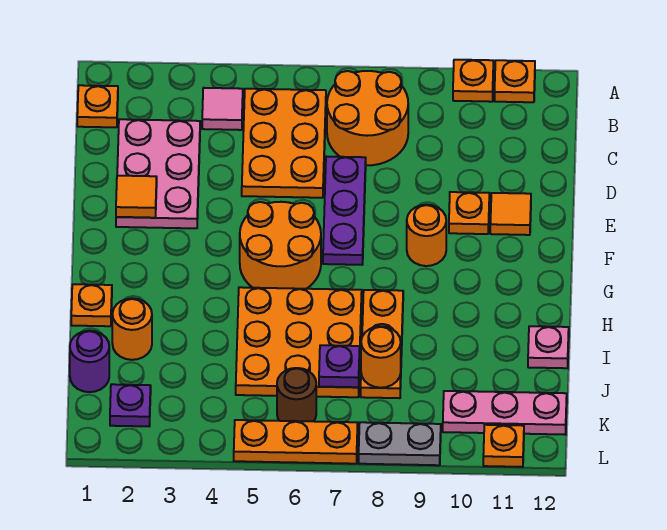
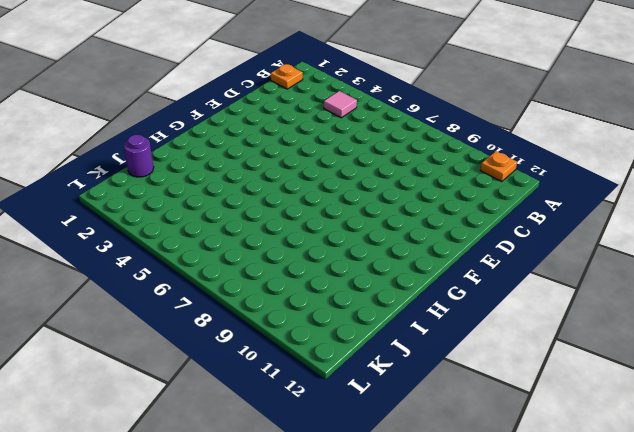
none -> orange plate A10 level 1
none -> orange plate B5:D6 level 1
none -> orange round brick B7:C8 level 1

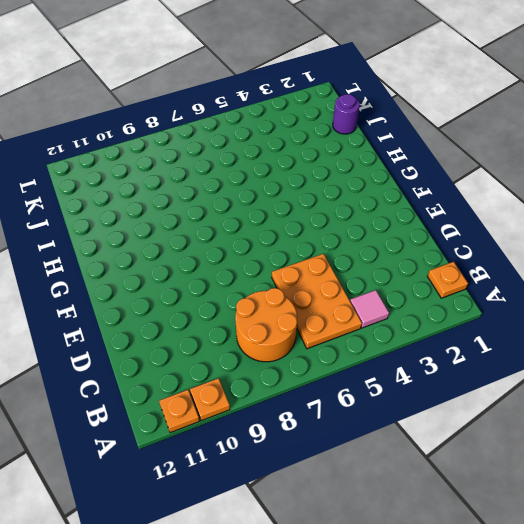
none -> pink plate C2:E3 level 1
none -> purple plate D7:F7 level 1
none -> orange plate E10 level 1

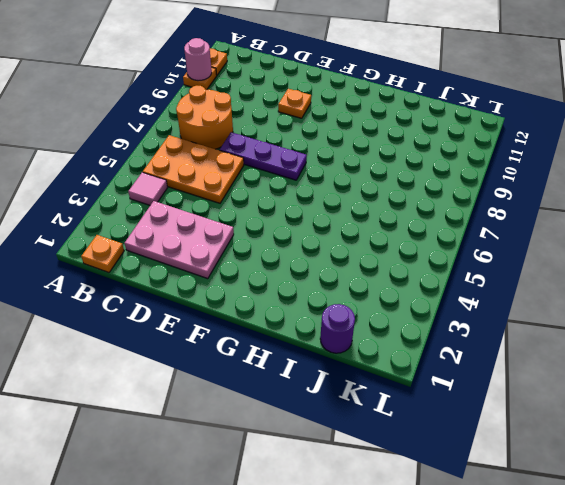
pink round brick A10 level 2 -> none
none -> orange tile E11 level 1
none -> orange round brick F5:G6 level 1
none -> orange round brick F9 level 1

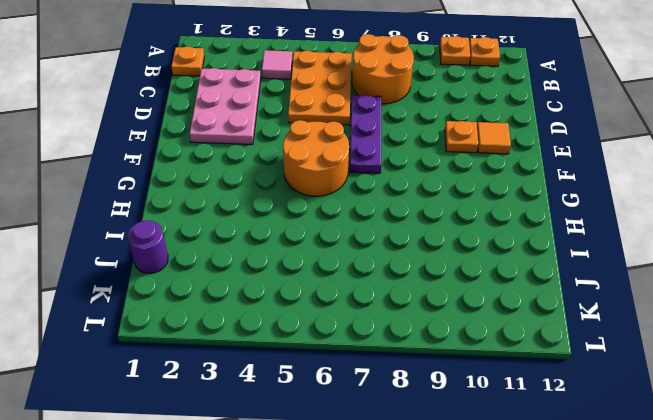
none -> orange round brick F9 level 1
none -> orange plate H1 level 1
none -> orange plate H5:J7 level 1

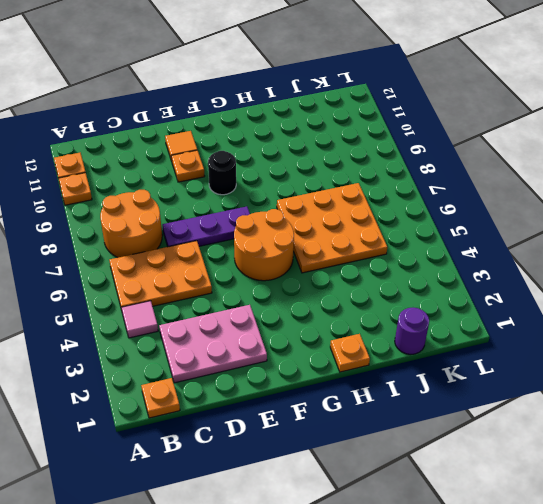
black round brick F9 level 1 -> orange round brick F9 level 1
none -> orange plate H8:J8 level 1
none -> orange round brick I2 level 1
none -> pink plate I12 level 1

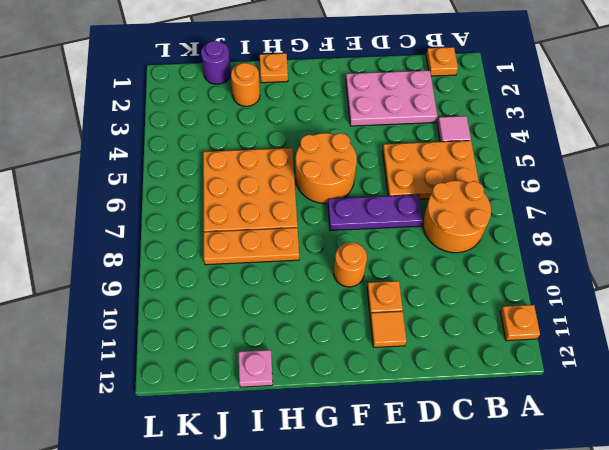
none -> orange plate A10 level 1
none -> purple plate K2 level 1
none -> brown round brick K6 level 1

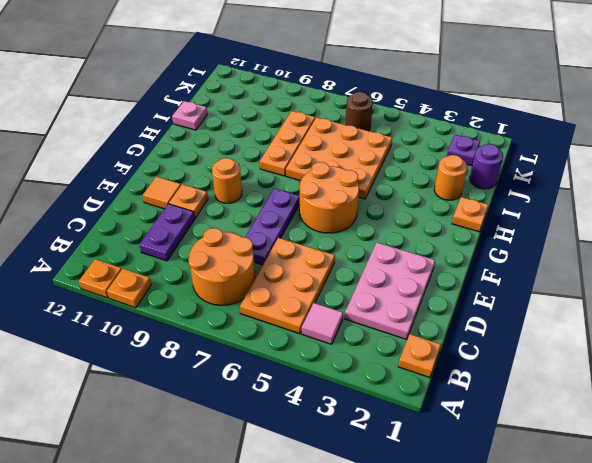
purple plate C10:D10 level 1 -> none
none -> pink plate K10:K12 level 1
none -> orange plate L5:L7 level 1
none -> grey plate L8:L9 level 1

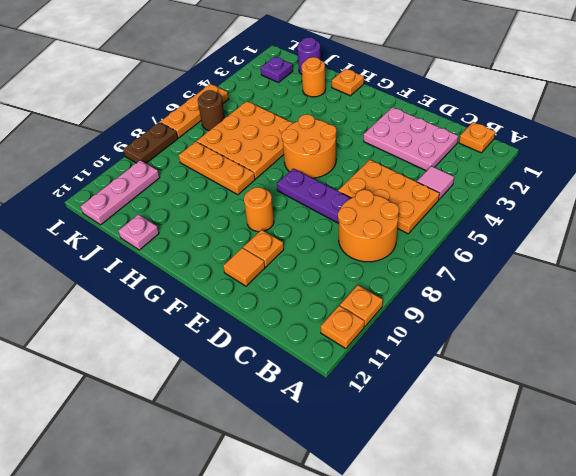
brown plate L8:L9 level 1 -> grey plate L8:L9 level 1
none -> orange plate L11 level 1
none -> orange tile E2 level 2
none -> purple plate J7 level 2

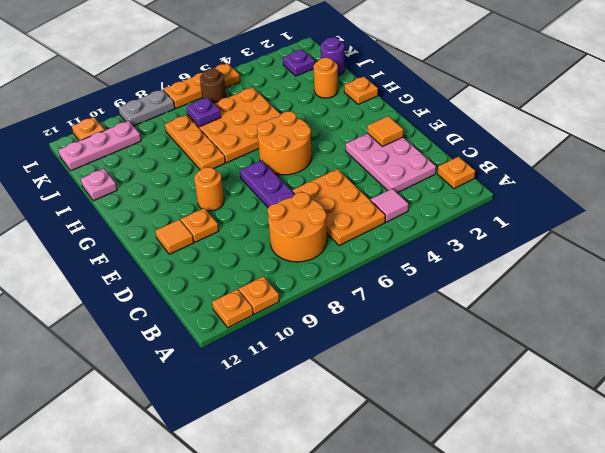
none -> orange round brick J8 level 2

